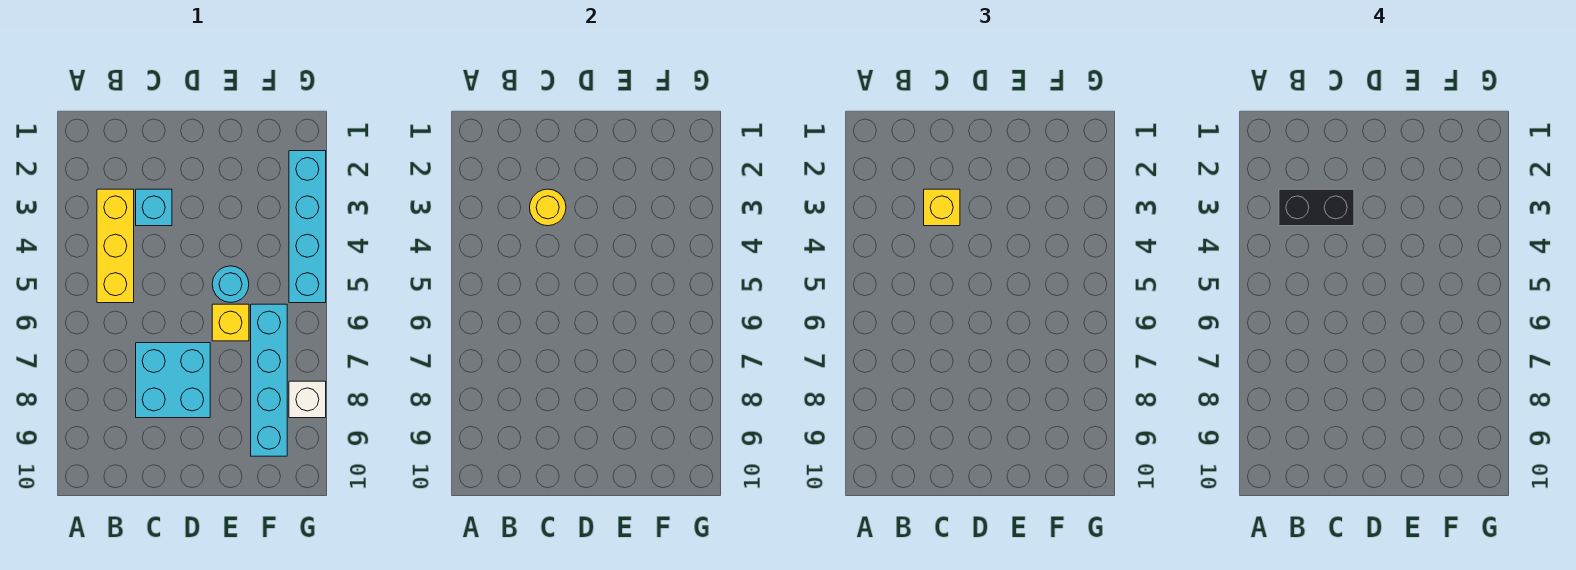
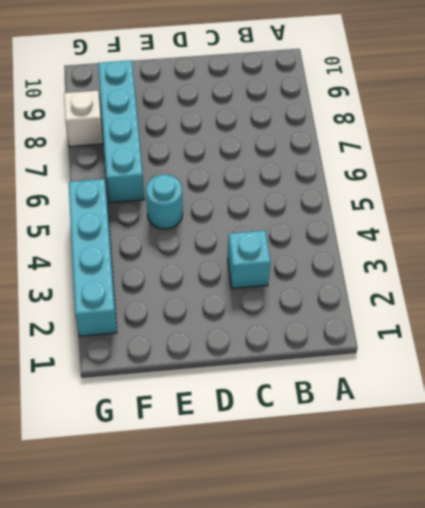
none -> yellow brick B3:B5 level 1
none -> cyan brick C7:D8 level 1

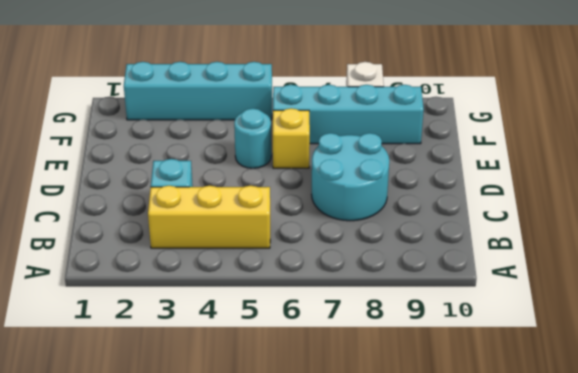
cyan round brick C7:D8 level 1 -> cyan brick C7:D8 level 1
none -> yellow round brick C3 level 2
none -> yellow brick C3 level 3

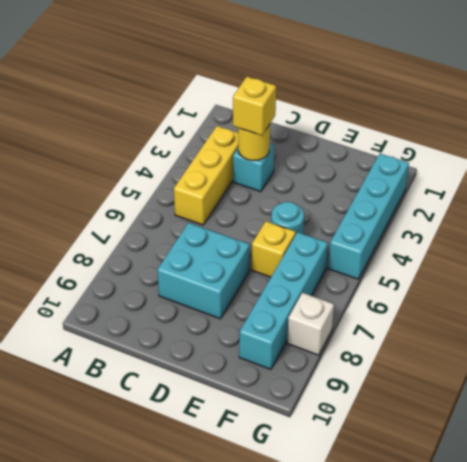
none -> black brick B3:C3 level 4

